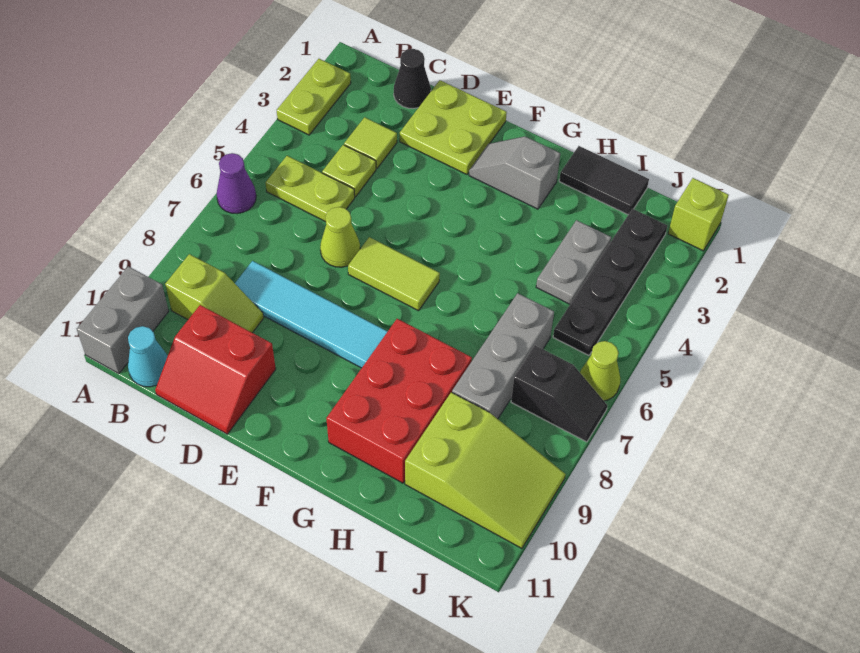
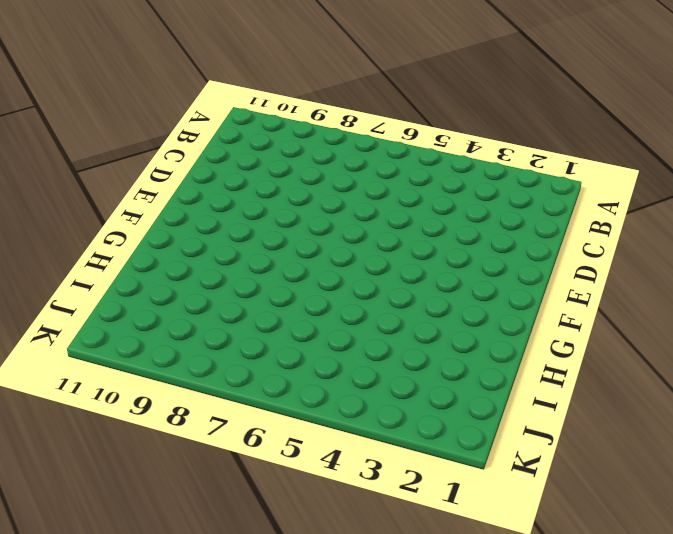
none -> lime plate A2:A3 level 1
none -> purple cone A6 level 1
none -> grey brick A10:A11 level 1

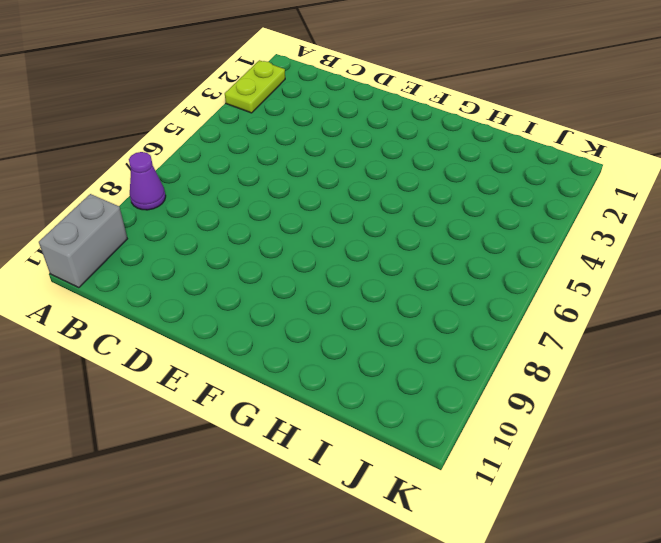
purple cone A8 level 1 -> purple cone A6 level 1
none -> lime plate B5:C5 level 1
none -> lime slope B9:C9 level 1 top B
none -> cyan cone B11 level 1

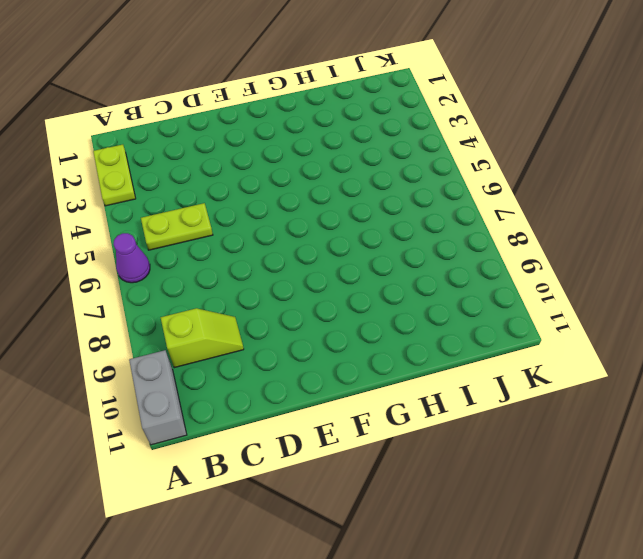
none -> cyan cone B11 level 1
none -> black cone C1 level 1
none -> lime tile C3 level 1

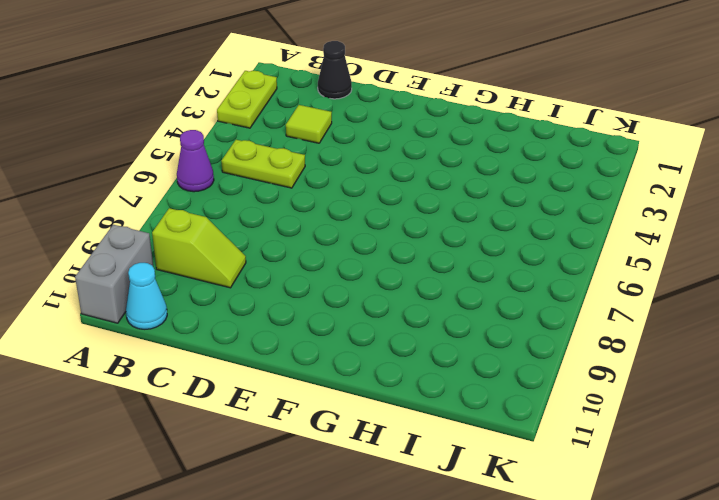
none -> lime plate C4 level 1
none -> cyan tile C8:F8 level 1
none -> red slope C10:D11 level 1 top 10

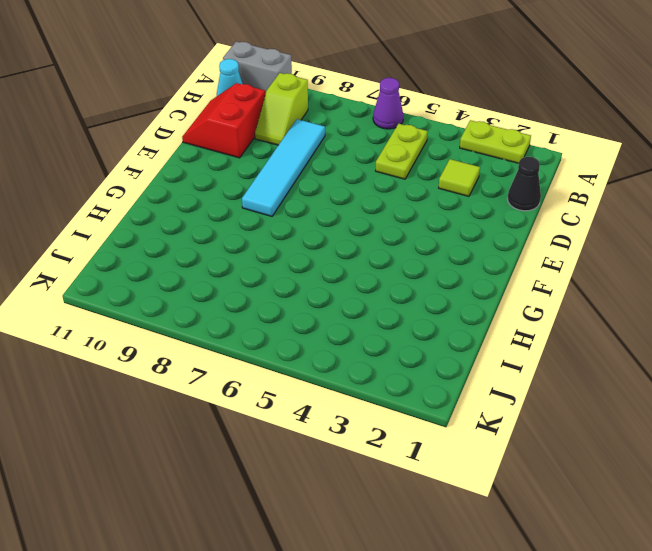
none -> lime plate C4 level 1
none -> lime plate D1:E2 level 1
none -> lime cone D6 level 1

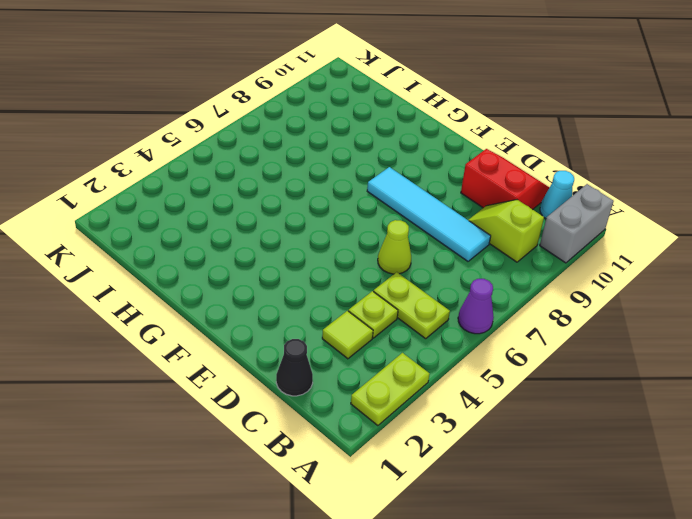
none -> lime plate D1:E2 level 1
none -> lime tile E6:F6 level 1
none -> grey slope F2:G2 level 1 top G

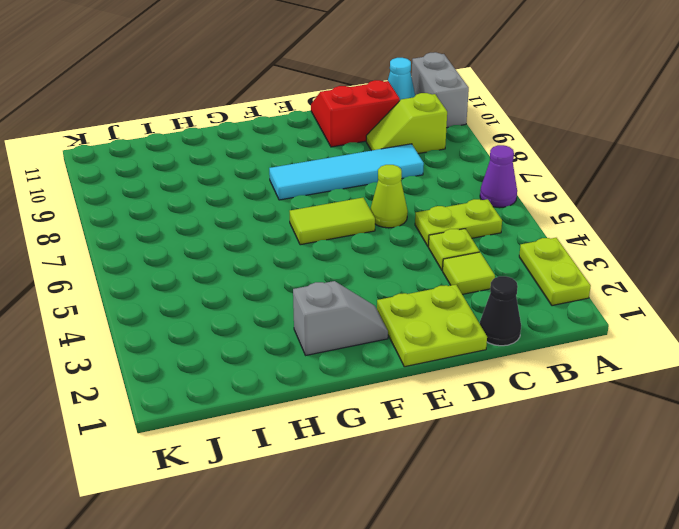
none -> red brick G8:H10 level 1
none -> black tile H1:I1 level 1
none -> grey plate I3:I4 level 1

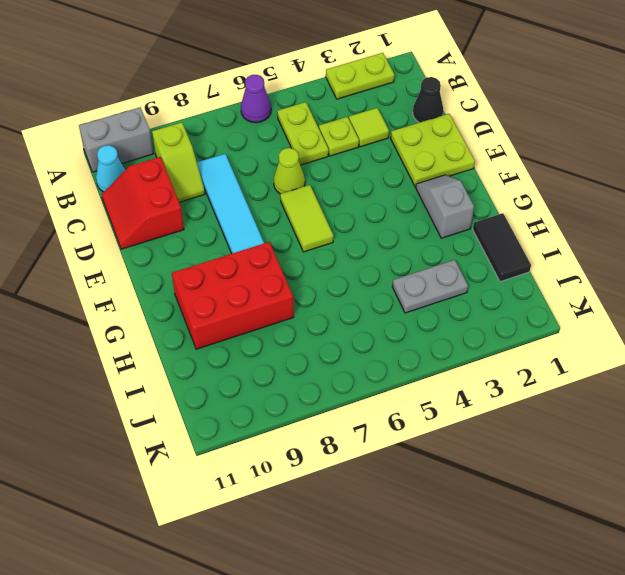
none -> grey brick I6:I8 level 1
none -> lime slope I9:K10 level 1 top I
none -> black plate J2:J5 level 1

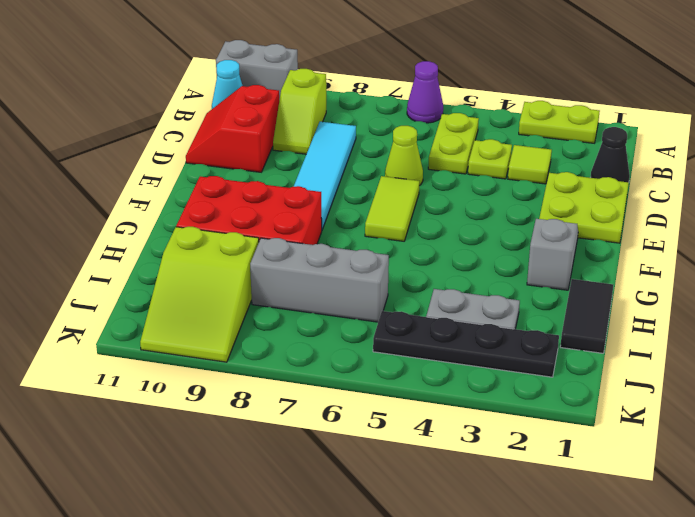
none -> black slope J7:K7 level 1 top J
none -> lime brick K1 level 1
none -> lime cone K6 level 1

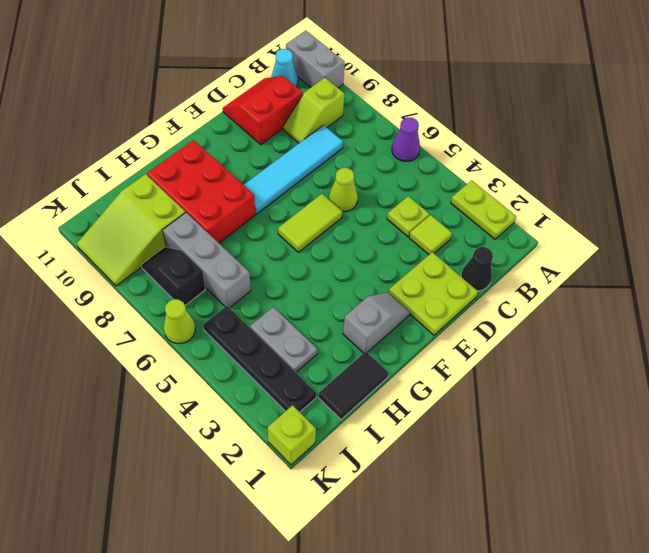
black slope J7:J8 level 1 top 7 -> black slope J7:K7 level 1 top J
none -> lime plate B5:C5 level 1

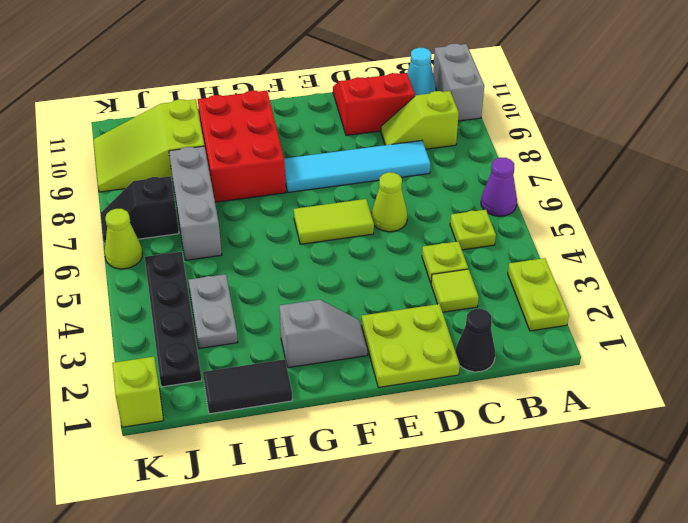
lime plate B5 level 1 -> lime plate B5:C5 level 1

